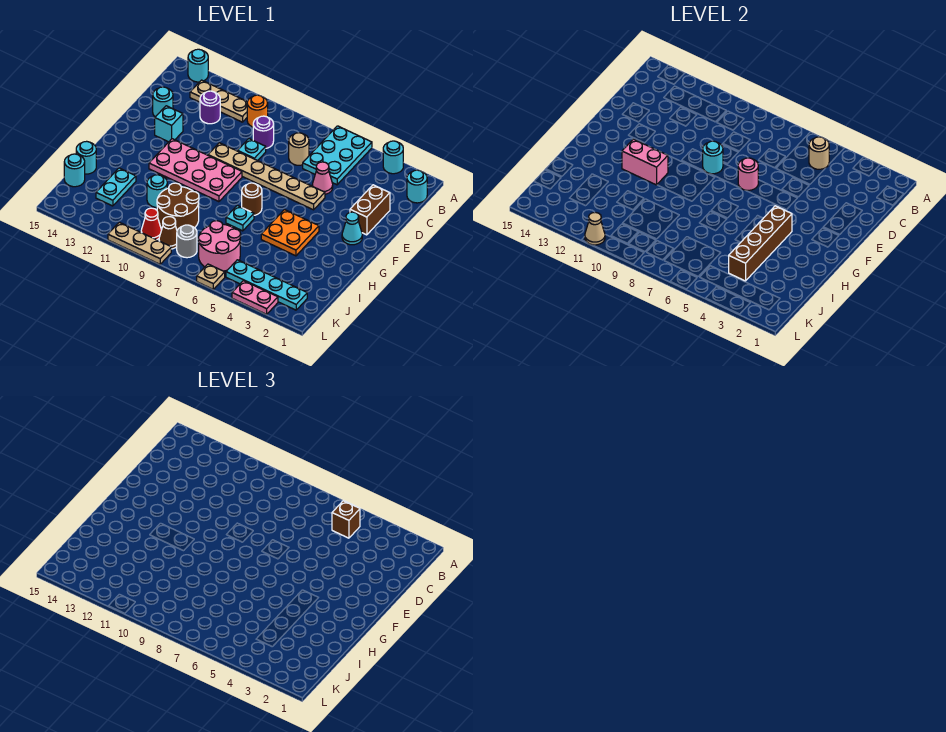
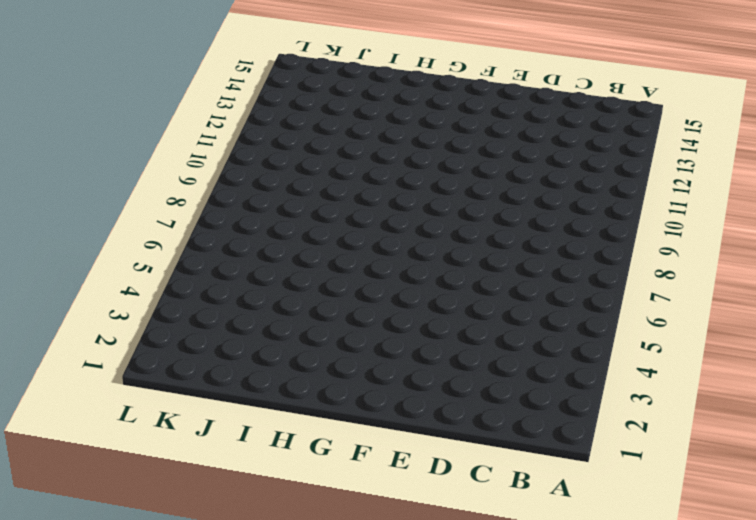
none -> cyan round brick A3 level 1
none -> cyan plate A5:C6 level 1
none -> cyan round brick A14 level 1
none -> cyan round brick B1 level 1

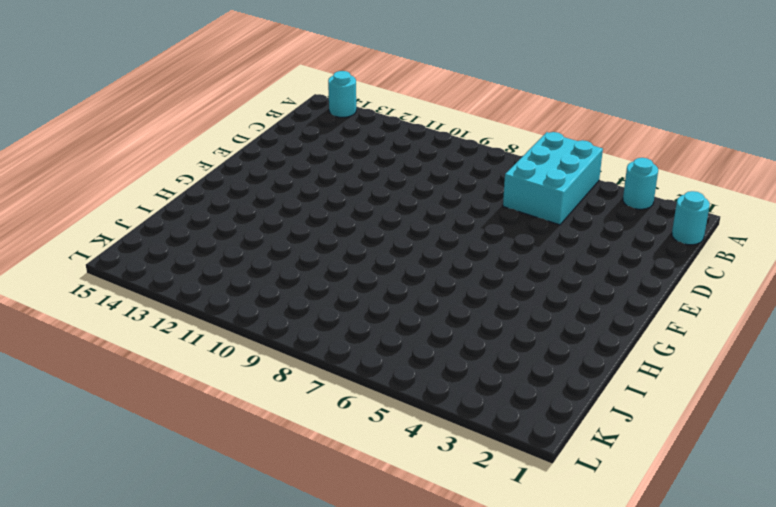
cyan brick A5:C6 level 1 -> cyan plate A5:C6 level 1
none -> orange round brick B10 level 1
none -> tan plate B11:B13 level 1
none -> tan round brick C7 level 1
none -> purple round brick C9 level 1

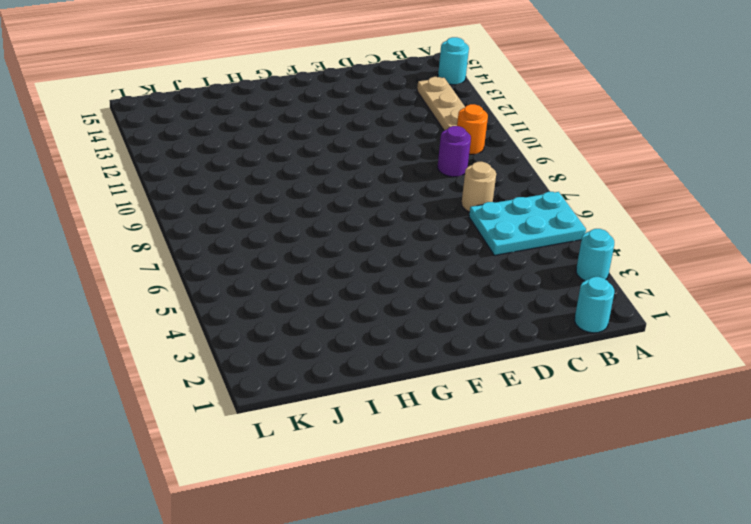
none -> purple round brick C12 level 1
none -> brown brick D2:E2 level 1
none -> pink cone D5 level 1
none -> cyan plate D9 level 1

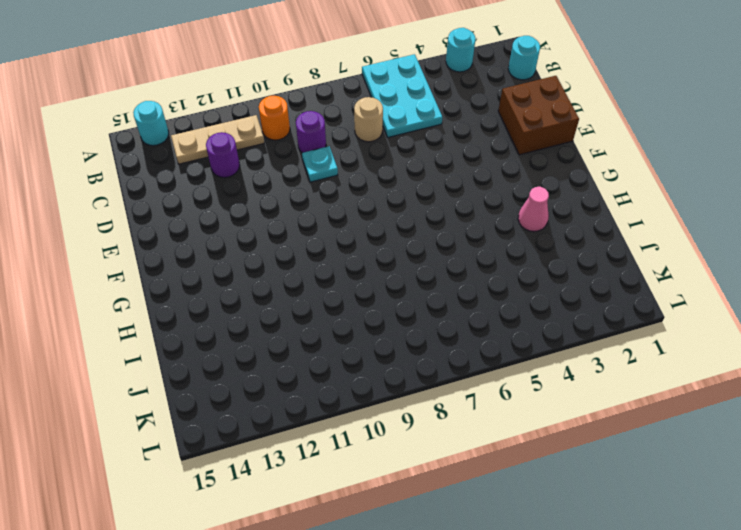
brown brick D1:E2 level 1 -> brown brick D2:E2 level 1
pink cone H3 level 1 -> pink cone D5 level 1
none -> cyan round brick D14 level 1
none -> tan plate E5:E10 level 1
none -> cyan brick E13 level 1
none -> cyan cone F2 level 1

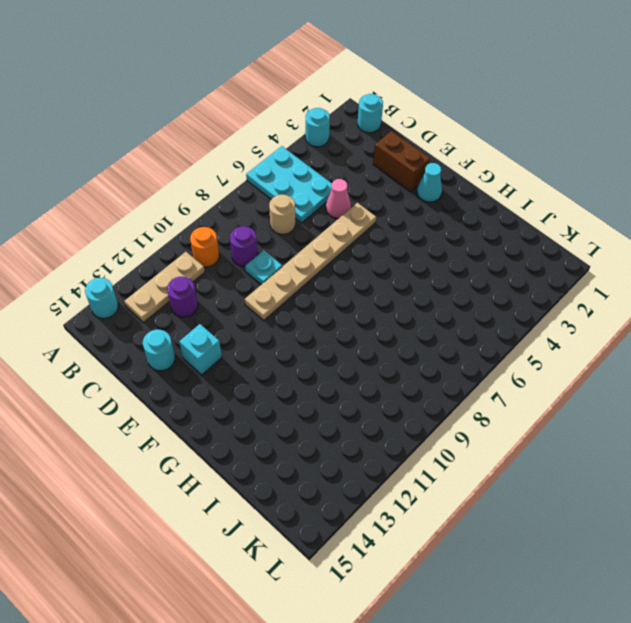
none -> pink plate F9:G12 level 1
none -> orange plate G4:H5 level 1
none -> brown round brick G7 level 1
none -> cyan plate H7 level 1

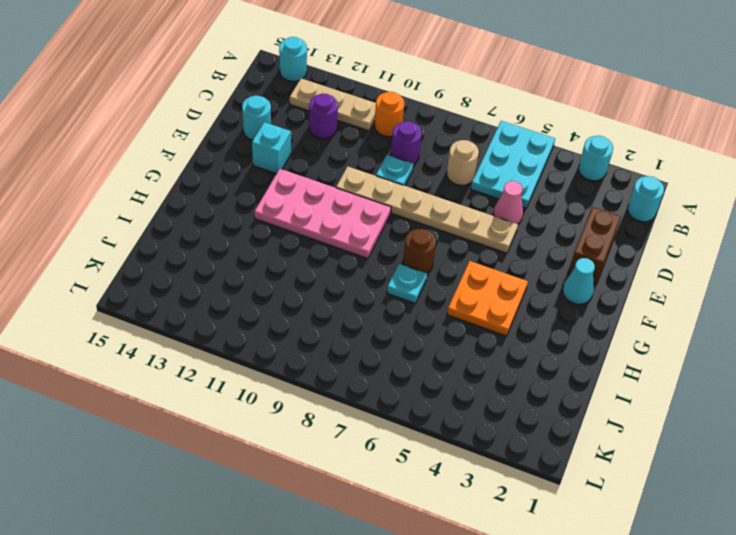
none -> brown round brick I9:J10 level 1
none -> cyan round brick I11 level 1
none -> cyan plate I13:J13 level 1
none -> cyan round brick I15 level 1

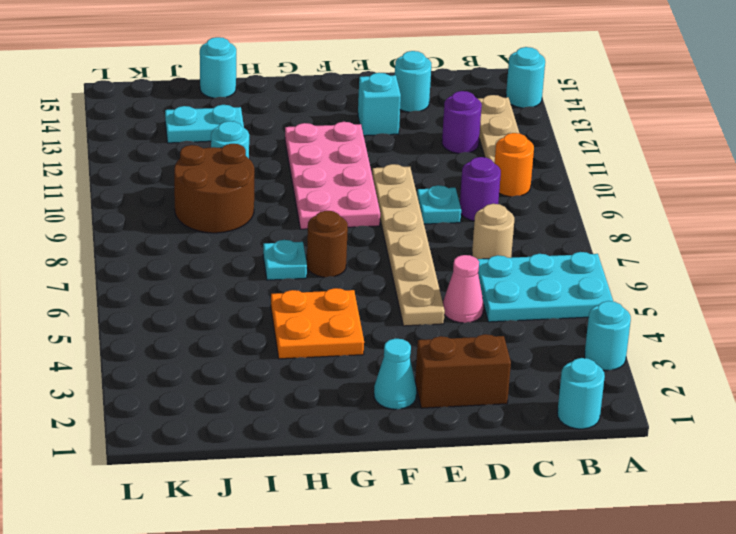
none -> pink round brick J6:K7 level 1
none -> cyan round brick J15 level 1
none -> cyan plate K2:K5 level 1
none -> grey round brick K8 level 1

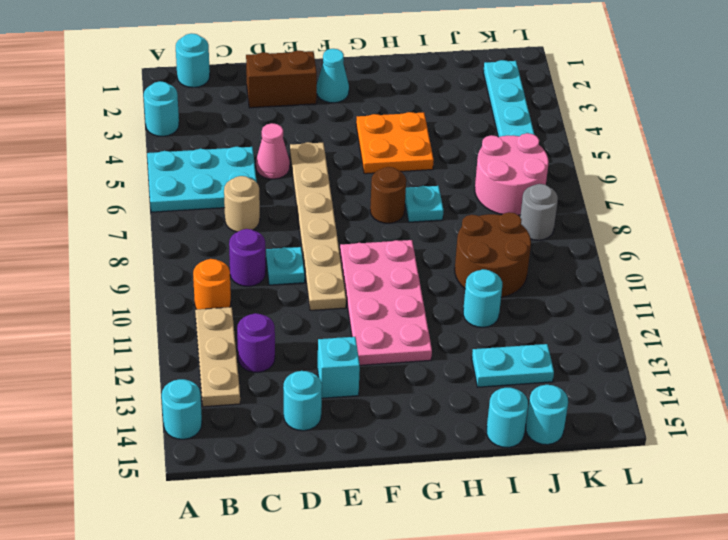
none -> brown cone K9 level 1
none -> red cone K10 level 1
none -> pink plate L3:L4 level 1
none -> tan plate L6 level 1

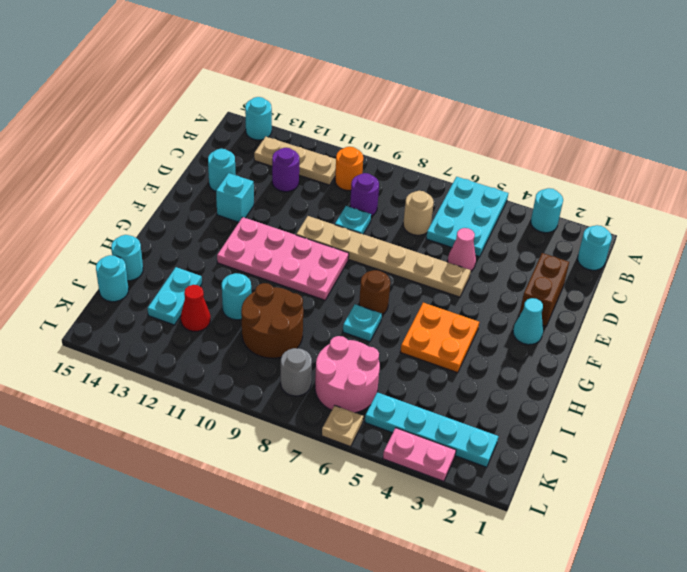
red cone J12 level 1 -> red cone K10 level 1
none -> brown cone K9 level 1
none -> tan plate L9:L11 level 1
none -> tan round brick B5 level 2
none -> pink round brick E7 level 2

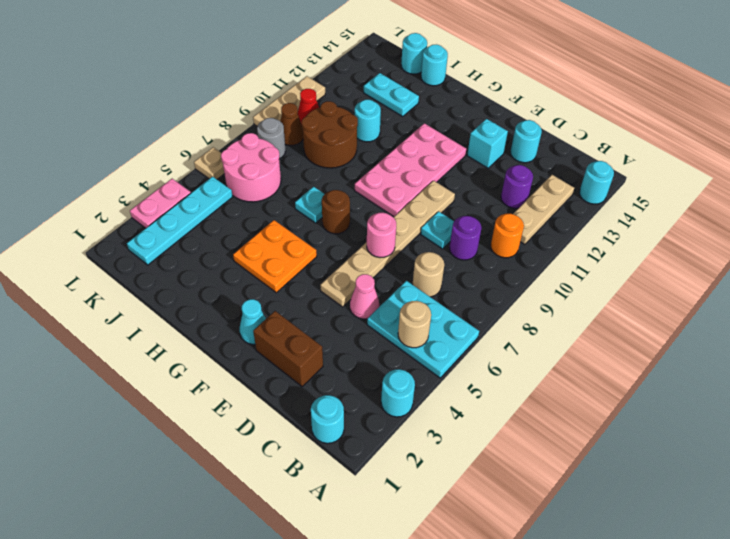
none -> cyan round brick E9 level 2
none -> brown brick G4:J4 level 2
none -> pink brick G11:G12 level 2
none -> tan cone L11 level 2

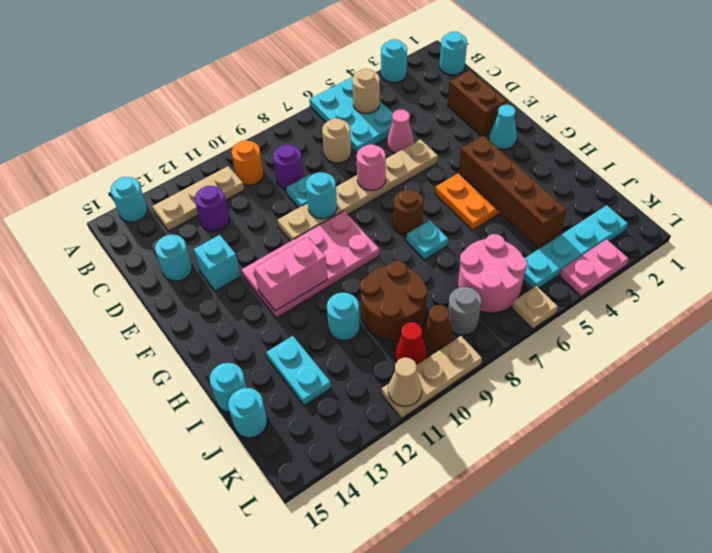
none -> brown brick B5 level 3

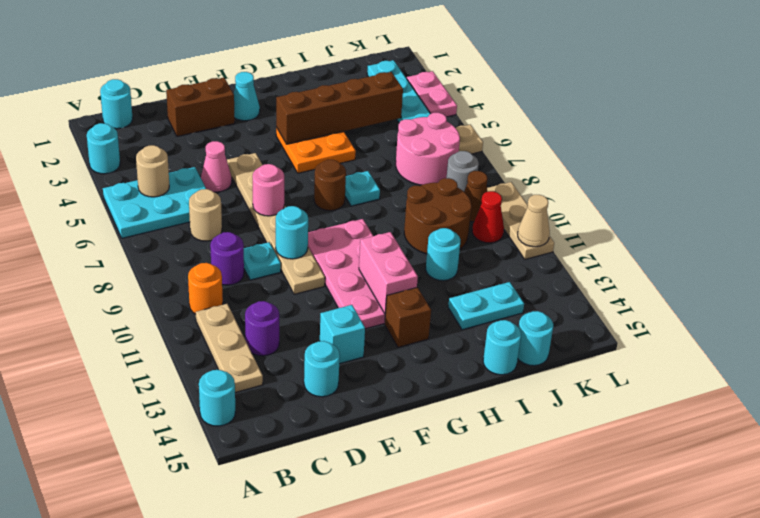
brown brick G13 level 1 -> brown brick B5 level 3

